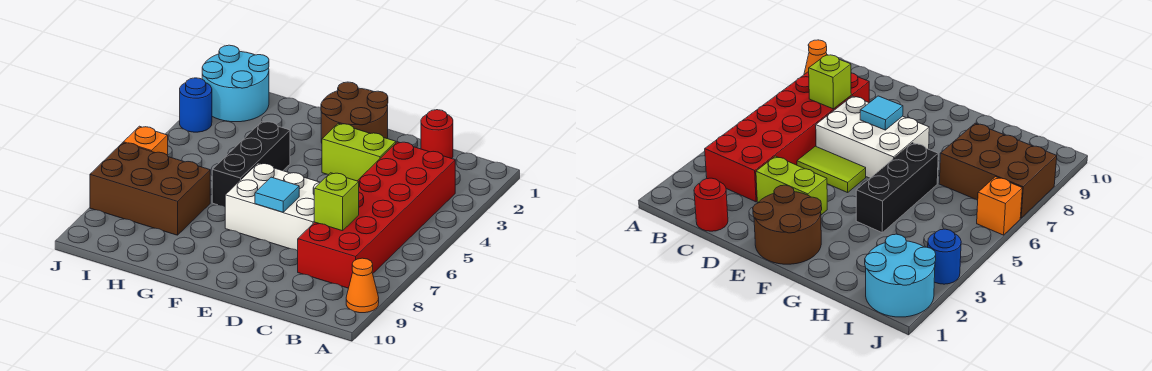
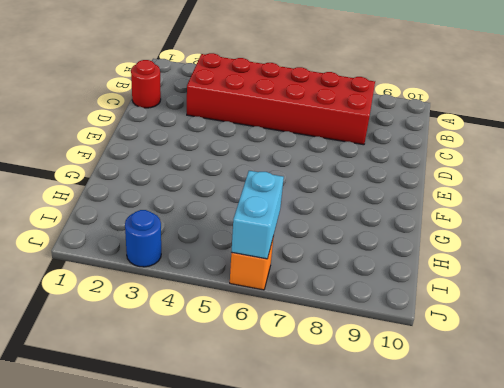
cyan brick I6:J6 level 2 -> none
none -> orange cone A9 level 1
none -> lime brick D3:E3 level 1
none -> lime tile D5:E5 level 1

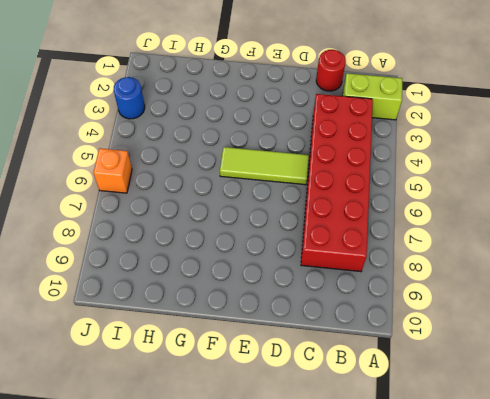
lime brick A2:B2 level 1 -> lime brick D3:E3 level 1
lime tile D5:F5 level 1 -> lime tile D5:E5 level 1
none -> orange cone A9 level 1
none -> white brick D6:F7 level 1
none -> brown round brick E1:F2 level 1

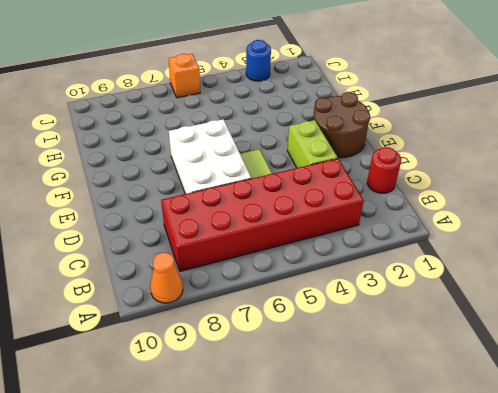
none -> black brick G4:G6 level 1
none -> brown brick H7:J8 level 1
none -> cyan round brick I1:J2 level 1

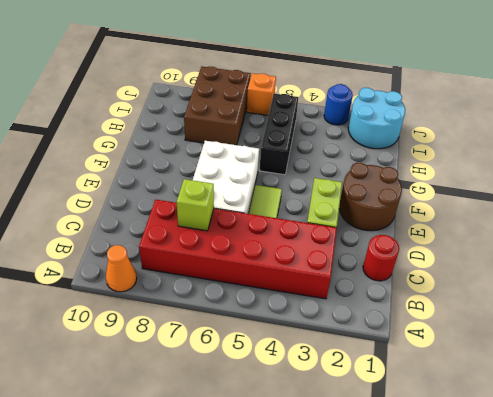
black brick G5:I5 level 1 -> black brick G4:G6 level 1
none -> cyan tile E7 level 2

